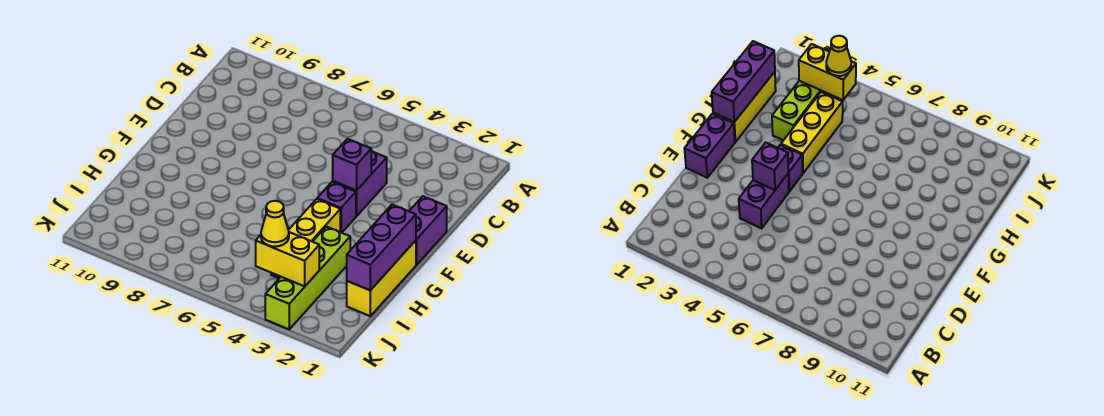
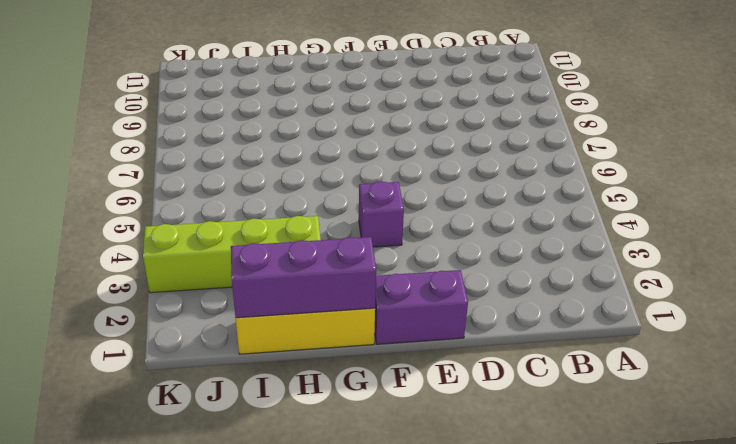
none -> purple brick D4:E4 level 1
none -> yellow brick G4:I4 level 1

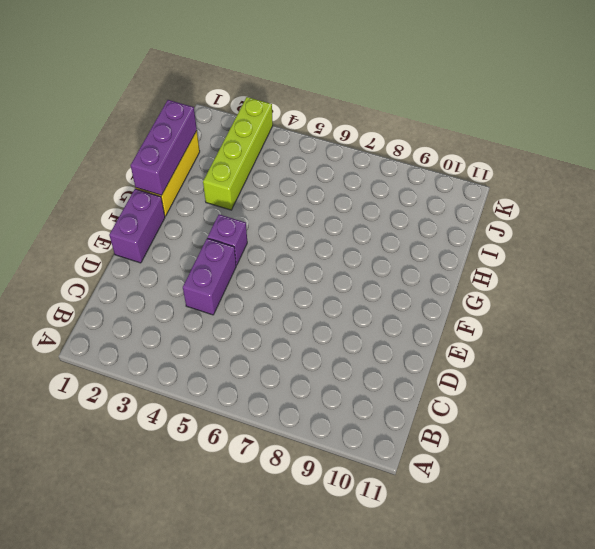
none -> yellow brick G4:I4 level 1
none -> purple brick E4 level 2

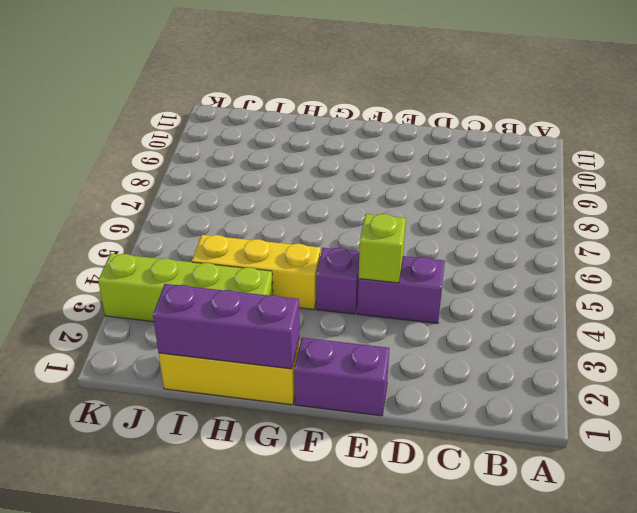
lime brick E4 level 2 -> purple brick E4 level 2
none -> yellow brick J3:J4 level 2
none -> yellow cone J4 level 3

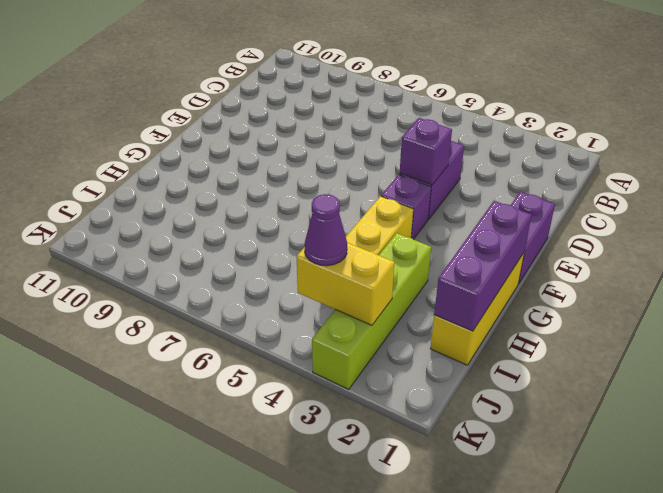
purple cone J4 level 3 -> yellow cone J4 level 3

